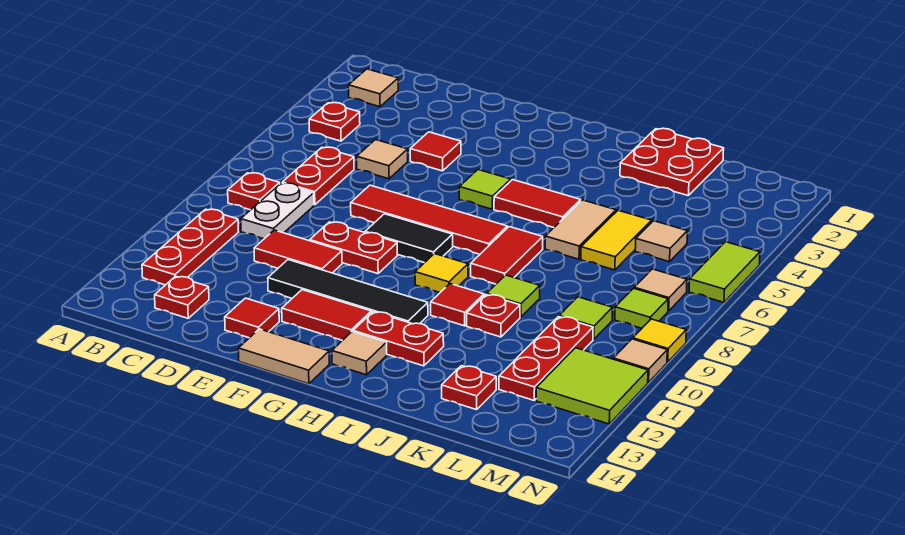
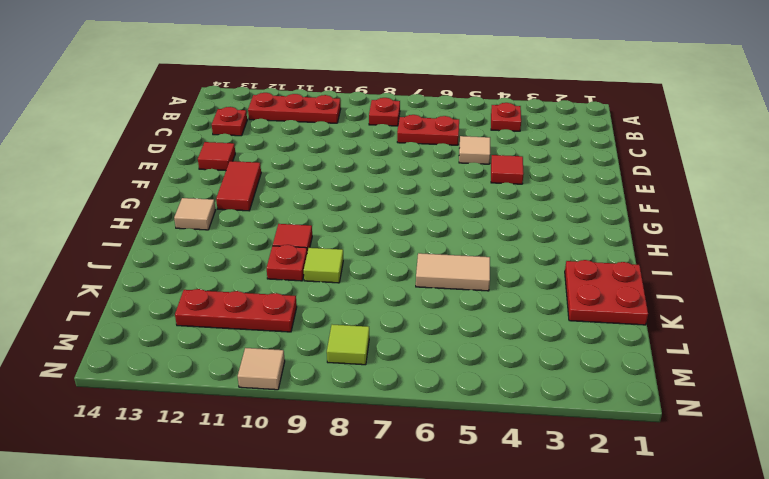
none -> tan tile B2 level 1
none -> white plate C8:C9 level 1
none -> red tile D10:E10 level 1
none -> red tile E7:H7 level 1

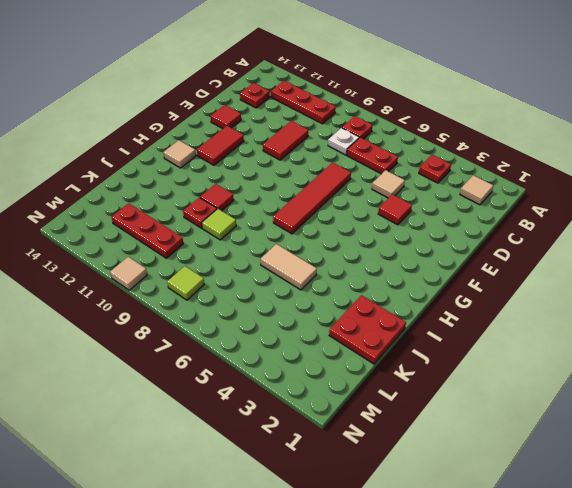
white plate C8 level 1 -> white plate C8:C9 level 1
none -> red plate E9:F9 level 1
none -> black tile E11:H11 level 1
none -> black tile F8:G8 level 1
none -> tan tile F14:G14 level 1

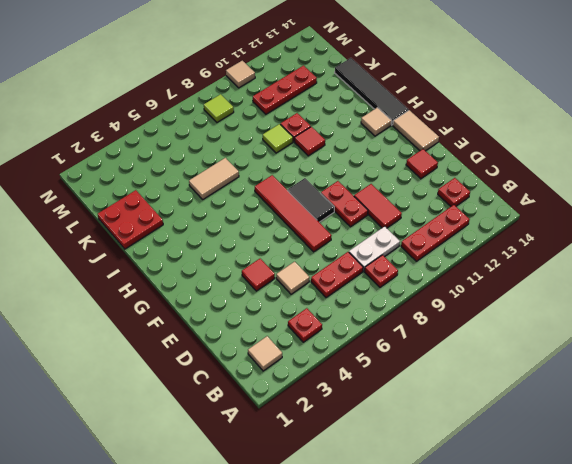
black tile H14:K14 level 1 -> black tile E11:H11 level 1
none -> red tile F12:G12 level 1
none -> lime tile G5 level 1
none -> red tile H5:I5 level 1
none -> yellow tile H9 level 1

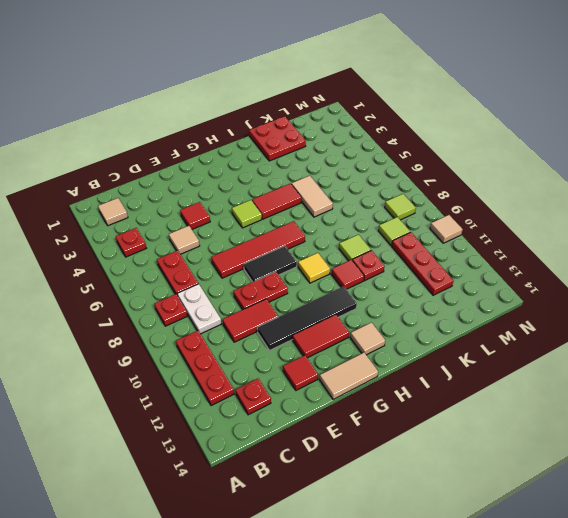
none -> red plate H12:I12 level 1
none -> red tile I7:I8 level 1
none -> yellow tile K5:K6 level 1
none -> red plate K13 level 1

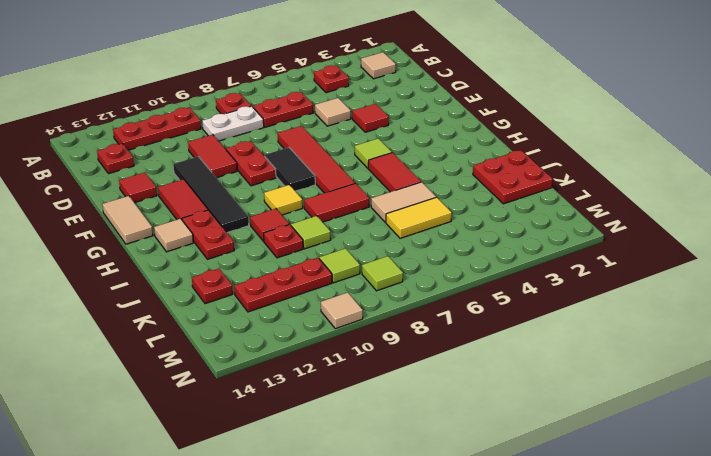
none -> tan tile L5 level 1
none -> tan tile M7 level 1
none -> lime tile M11:N12 level 1
none -> lime tile N5:N6 level 1

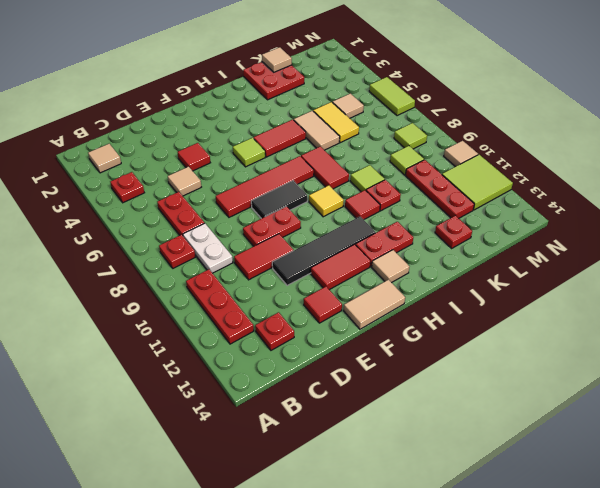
tan tile K1 level 2 -> tan tile M7 level 1
none -> yellow tile N9 level 1

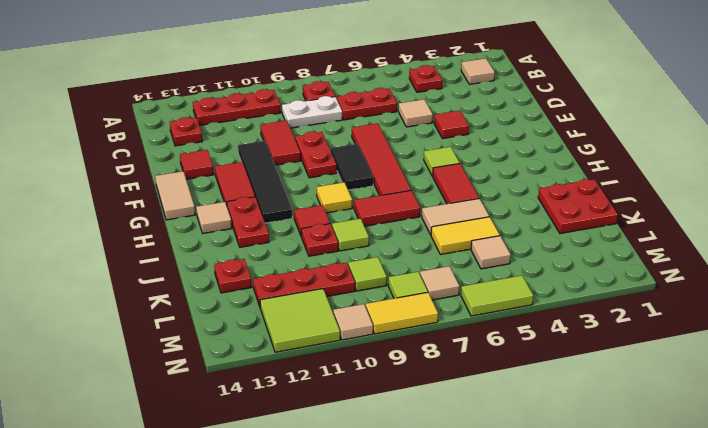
yellow tile N8:N9 level 1 -> yellow tile N9 level 1

